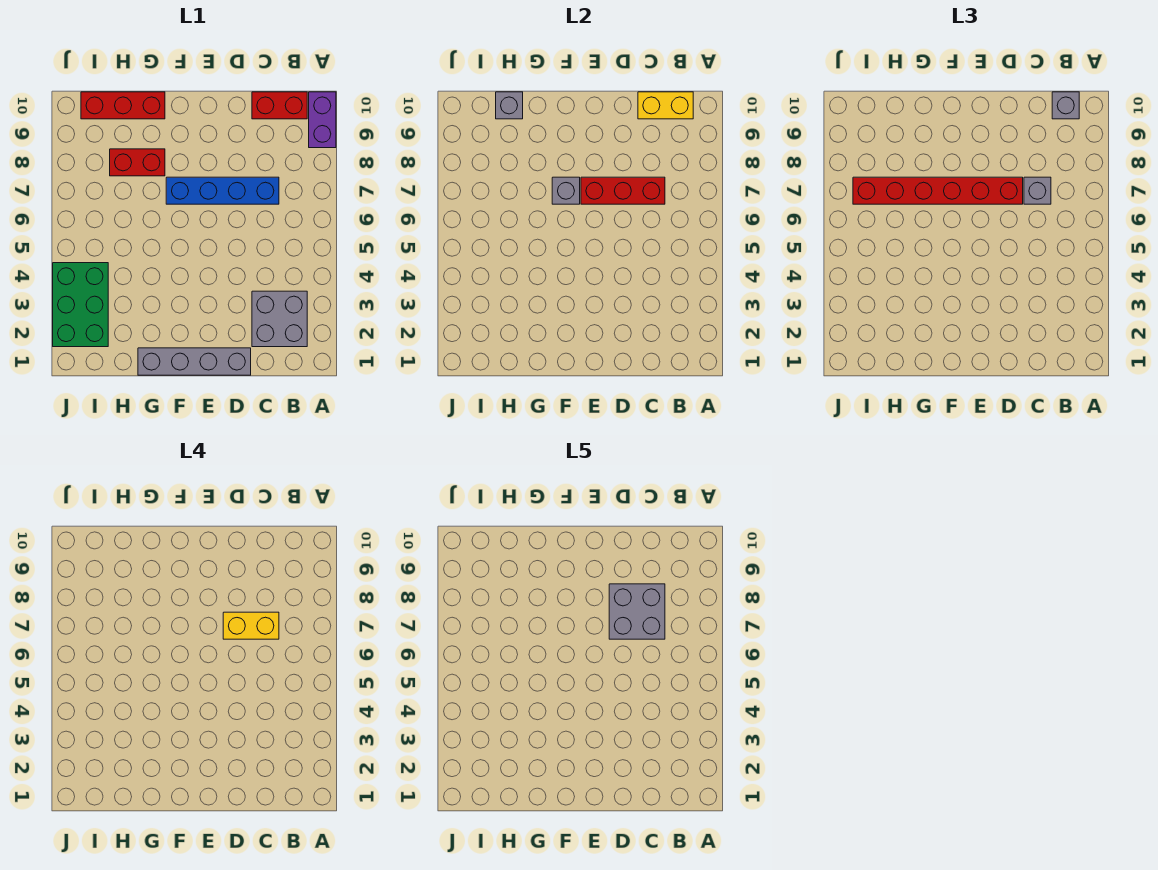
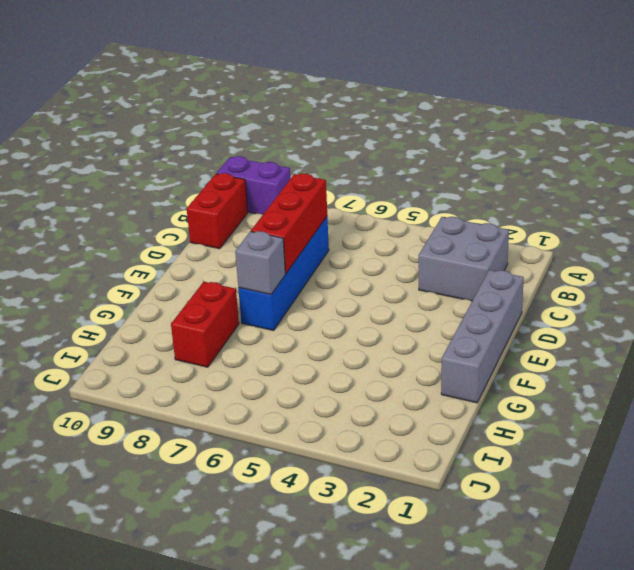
none -> red brick G10:I10 level 1
none -> green brick I2:J4 level 1
none -> yellow brick B10:C10 level 2

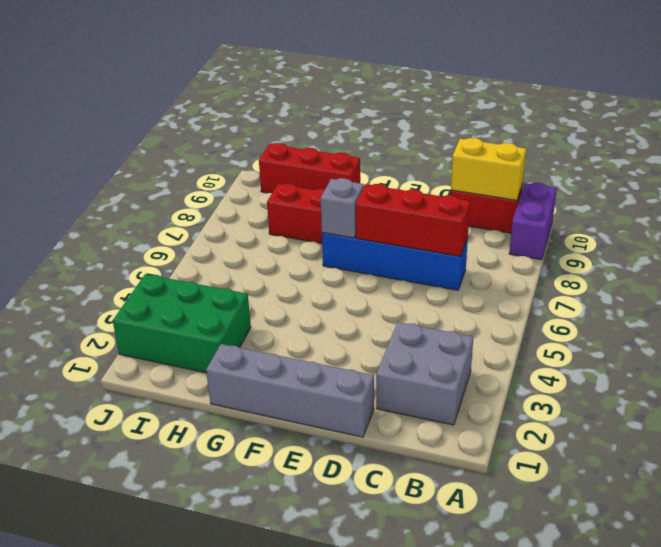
green brick H2:J3 level 1 -> green brick I2:J4 level 1
none -> grey brick H10 level 2
none -> grey brick B10 level 3
none -> grey brick C7 level 3

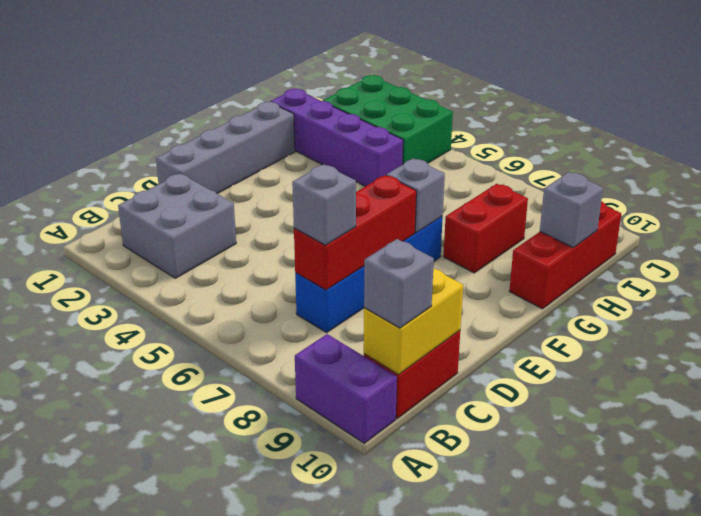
purple brick H1:H4 level 1 -> none
none -> red brick D7:I7 level 3
none -> yellow brick C7:D7 level 4
none -> grey brick C7:D8 level 5

